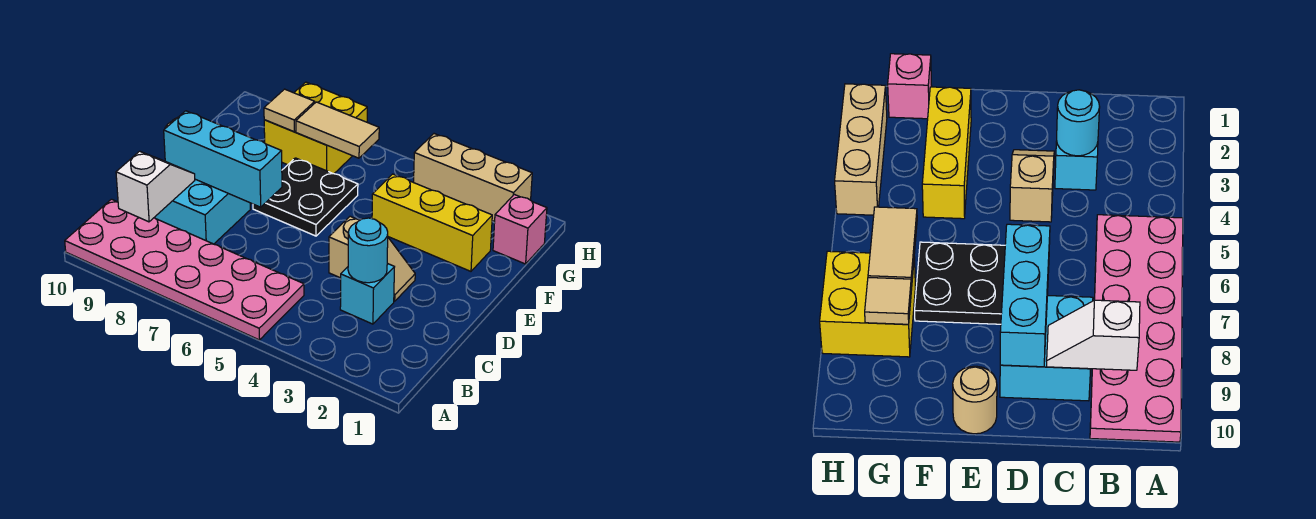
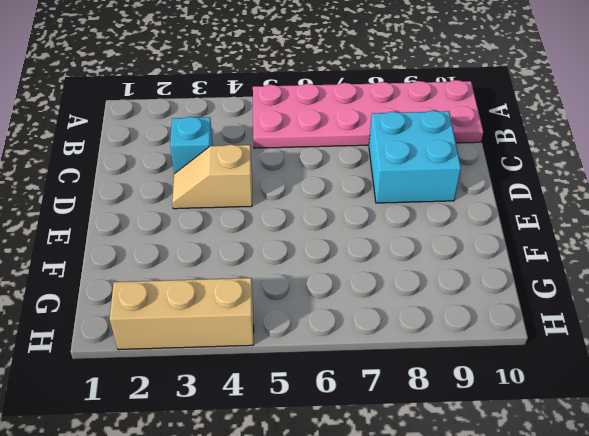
none -> black plate E6:F7 level 1
none -> tan round brick E10 level 1
none -> yellow brick F2:F4 level 1

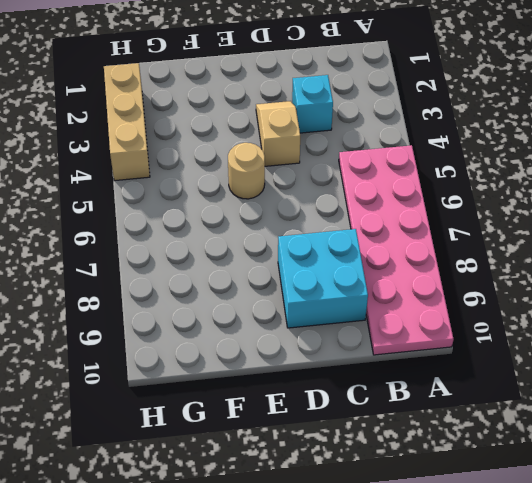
tan round brick E5 level 1 -> tan round brick E10 level 1
none -> black plate E6:F7 level 1
none -> yellow brick F2:F4 level 1
none -> pink brick G1 level 1

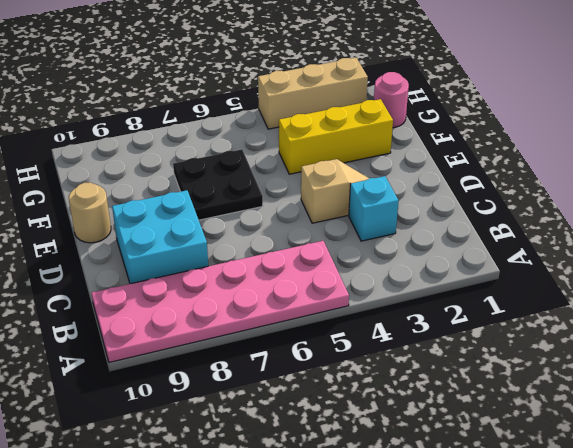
pink round brick G1 level 1 -> pink brick G1 level 1
none -> yellow brick G7:H8 level 1
none -> white slope B9:C9 level 2 top B
none -> cyan round brick C3 level 2

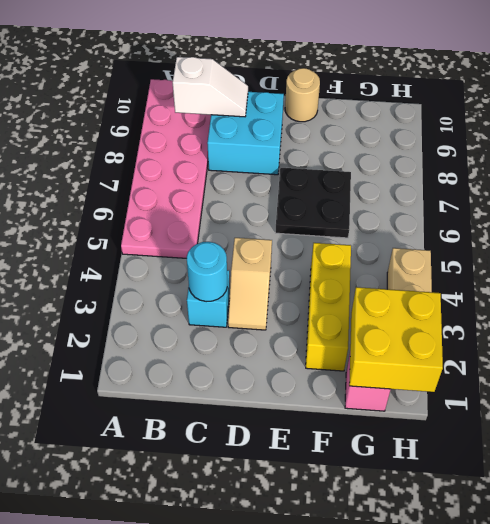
yellow brick G1:H2 level 2 -> yellow brick G7:H8 level 1
none -> cyan brick D7:D9 level 2
none -> tan tile G6:G7 level 2
none -> tan tile G8 level 2

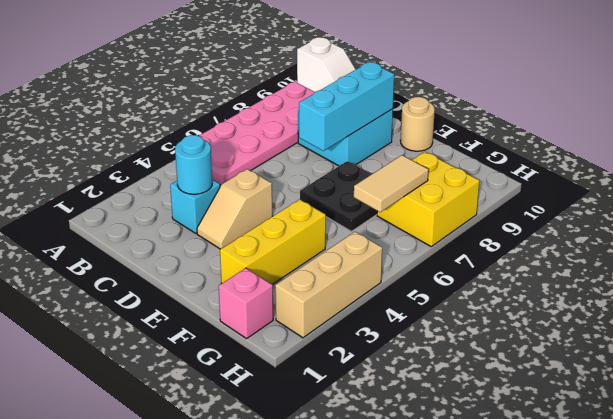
none -> tan tile G8 level 2

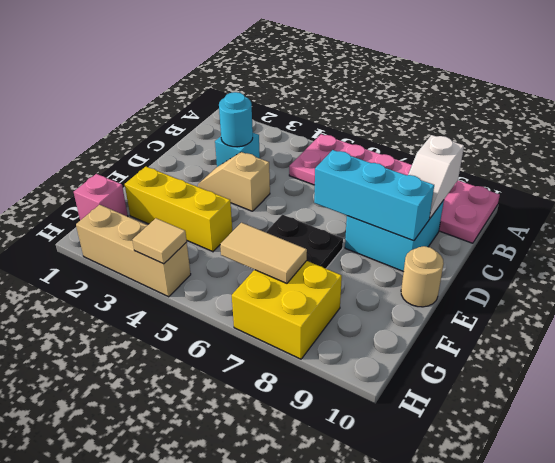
tan tile H4 level 2 -> tan tile G8 level 2

